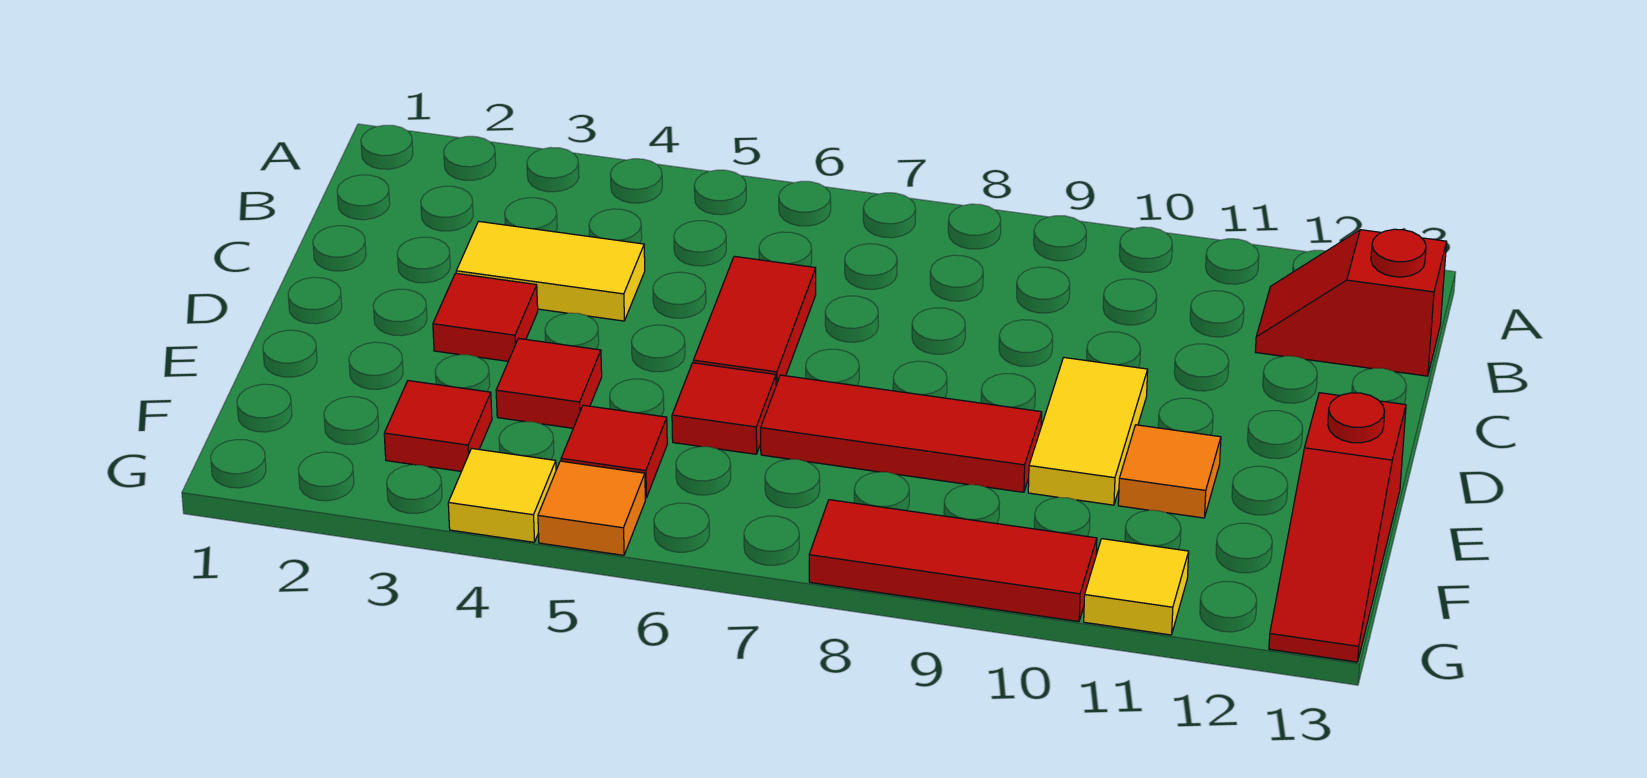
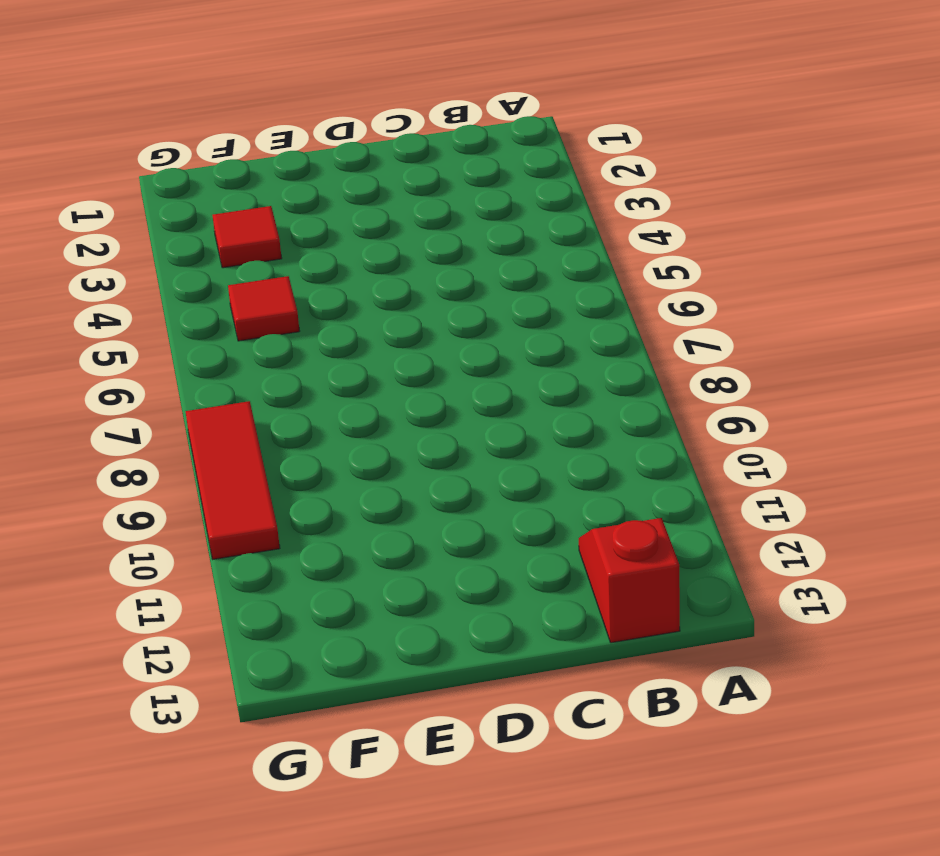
none -> yellow tile C3:C4 level 1
none -> red tile C6:D6 level 1
none -> red tile D3 level 1

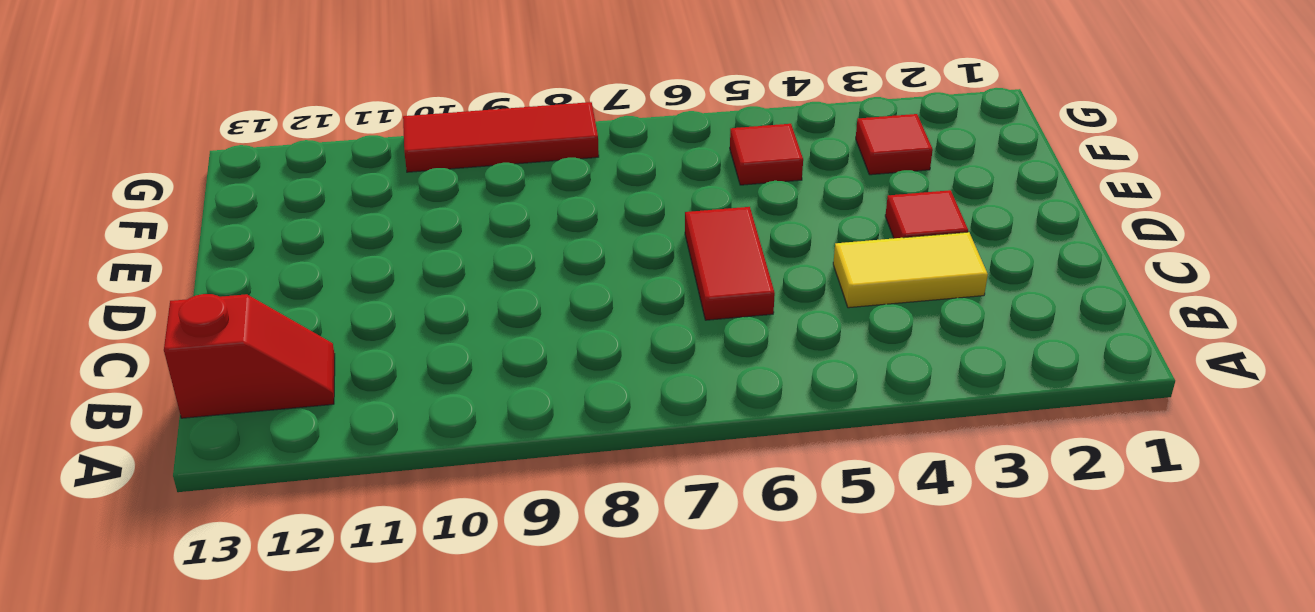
none -> yellow tile D10:E10 level 1
none -> red tile E4 level 1
none -> red tile E6 level 1

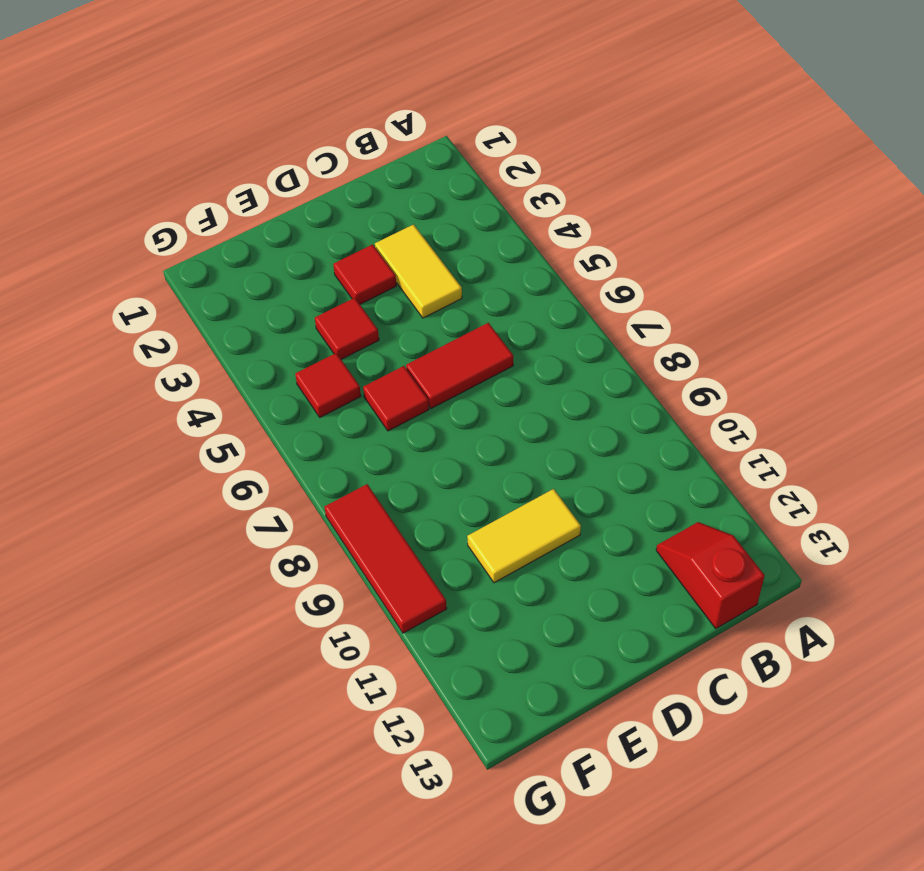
none -> red tile E7:E9 level 1
none -> orange tile E11 level 1
none -> red slope E13:G13 level 1 top E

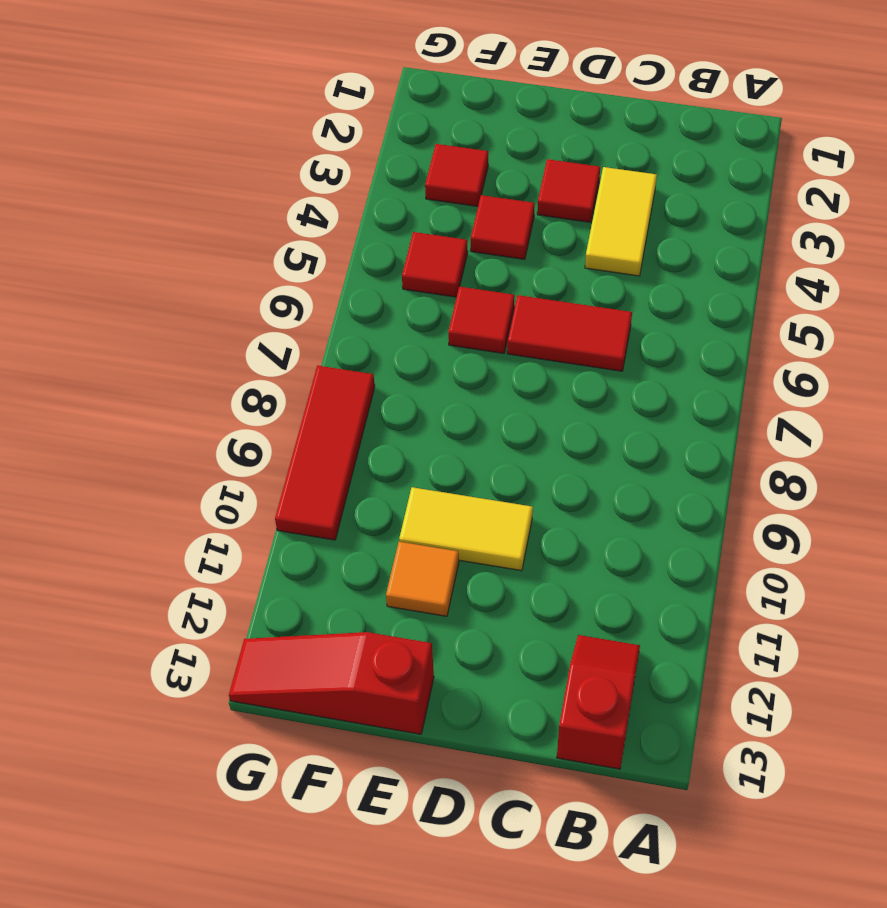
none -> red tile E7:E9 level 1
none -> yellow tile G4 level 1
none -> orange tile G5 level 1

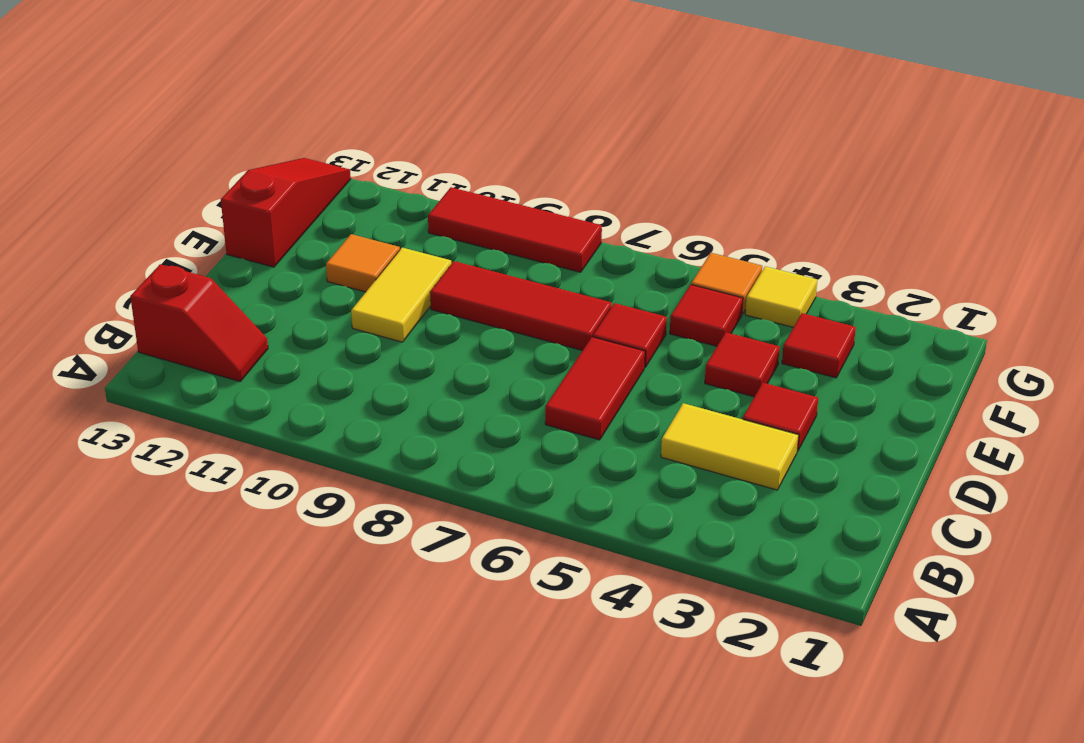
none -> yellow tile G11 level 1

